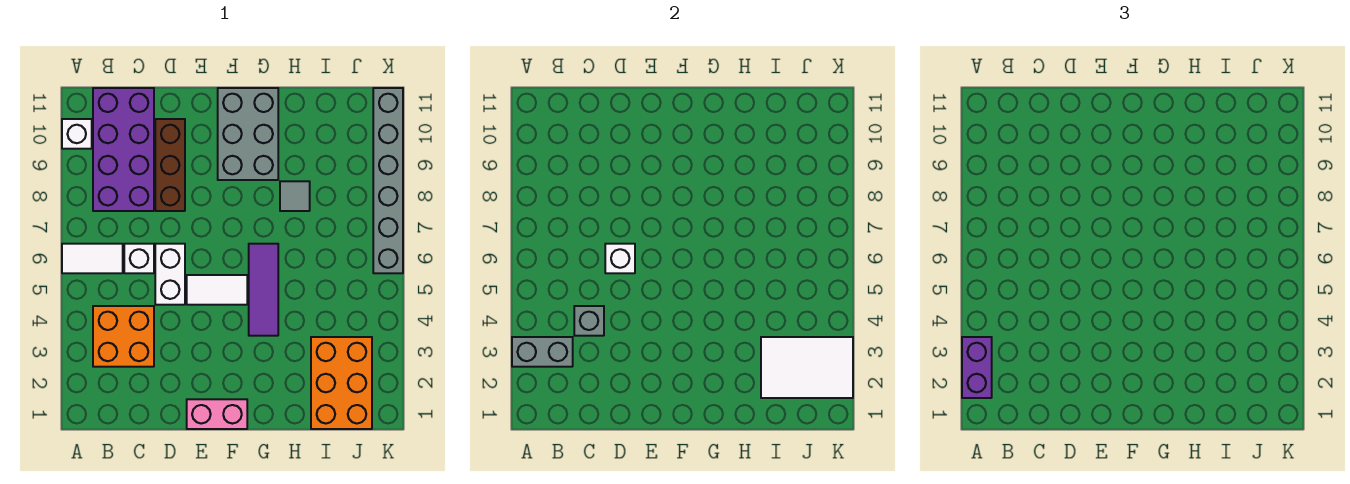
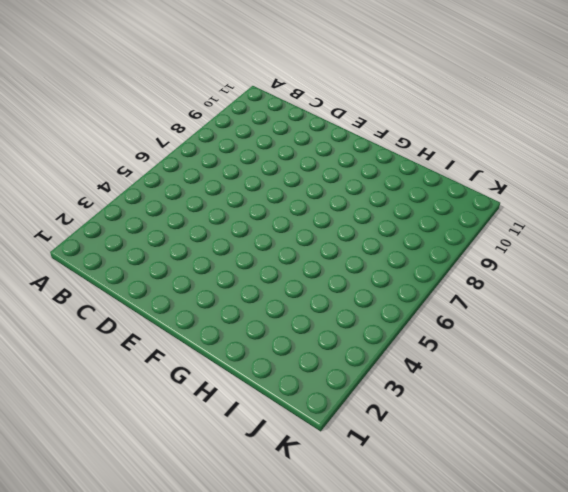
none -> white tile A6:B6 level 1
none -> white brick A10 level 1
none -> orange brick B3:C4 level 1

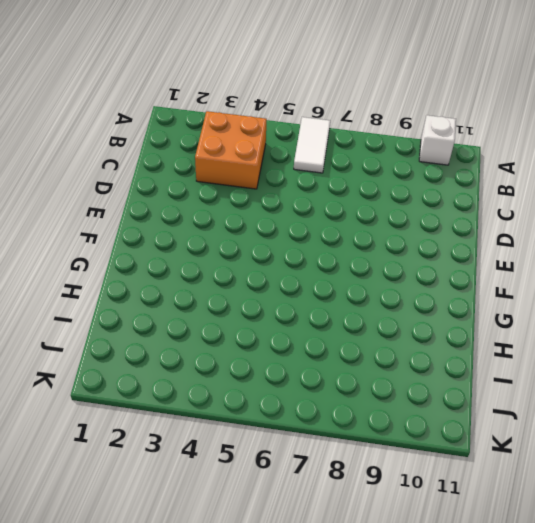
none -> purple brick B8:C11 level 1
none -> white brick C6 level 1
none -> white brick D5:D6 level 1

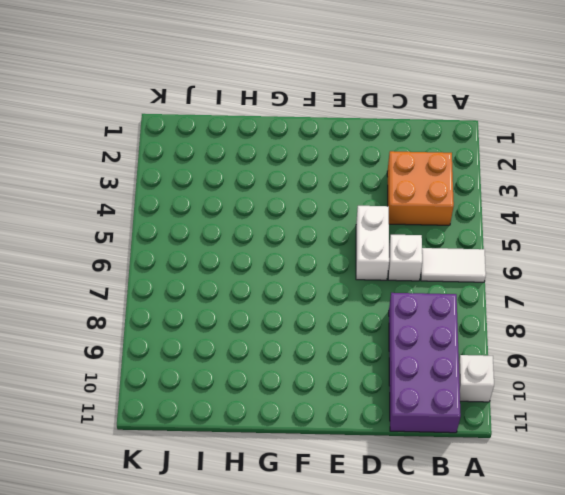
none -> brown brick D8:D10 level 1
none -> pink brick E1:F1 level 1
none -> white tile E5:F5 level 1

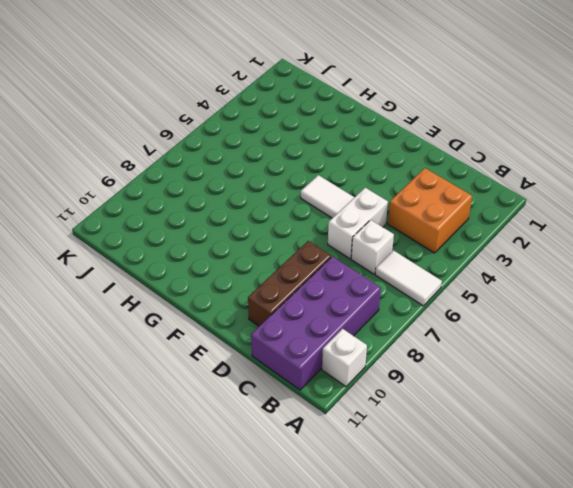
none -> pink brick E1:F1 level 1
none -> grey brick F9:G11 level 1
none -> purple tile G4:G6 level 1

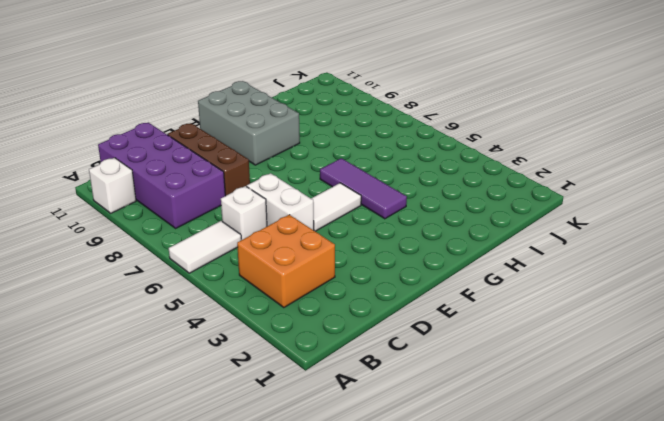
none -> pink brick E1:F1 level 1
none -> grey tile H8 level 1
none -> orange brick I1:J3 level 1

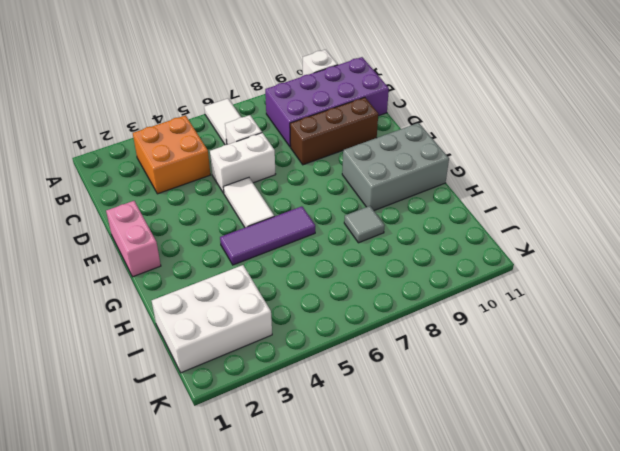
white brick I1:J3 level 1 -> orange brick I1:J3 level 1
none -> grey brick K6:K11 level 1
none -> grey brick A3:B3 level 2
none -> grey brick C4 level 2

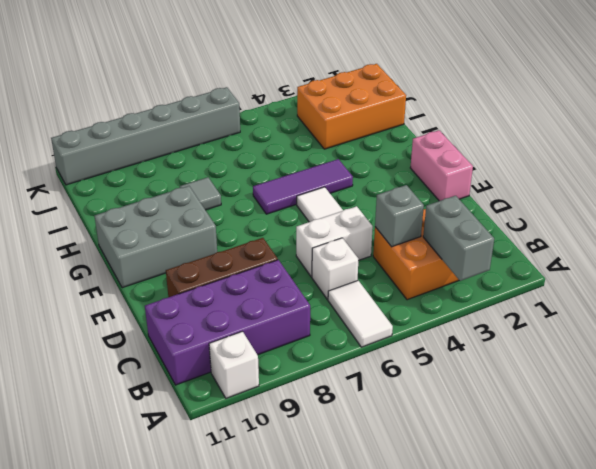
none -> white brick D6 level 2
none -> white tile I2:K3 level 2
none -> purple brick A2:A3 level 3

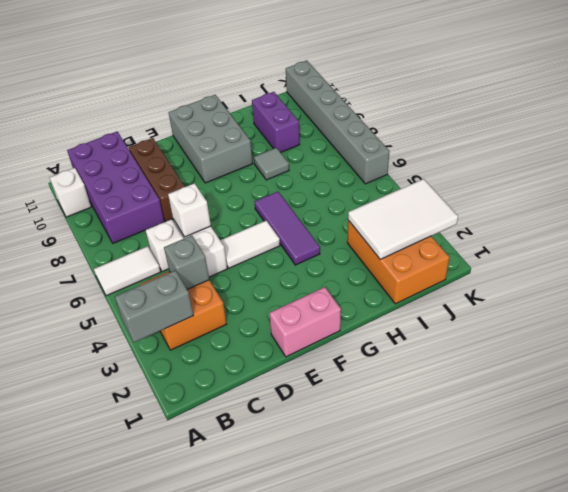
purple brick I9:I10 level 1 -> purple brick A2:A3 level 3

